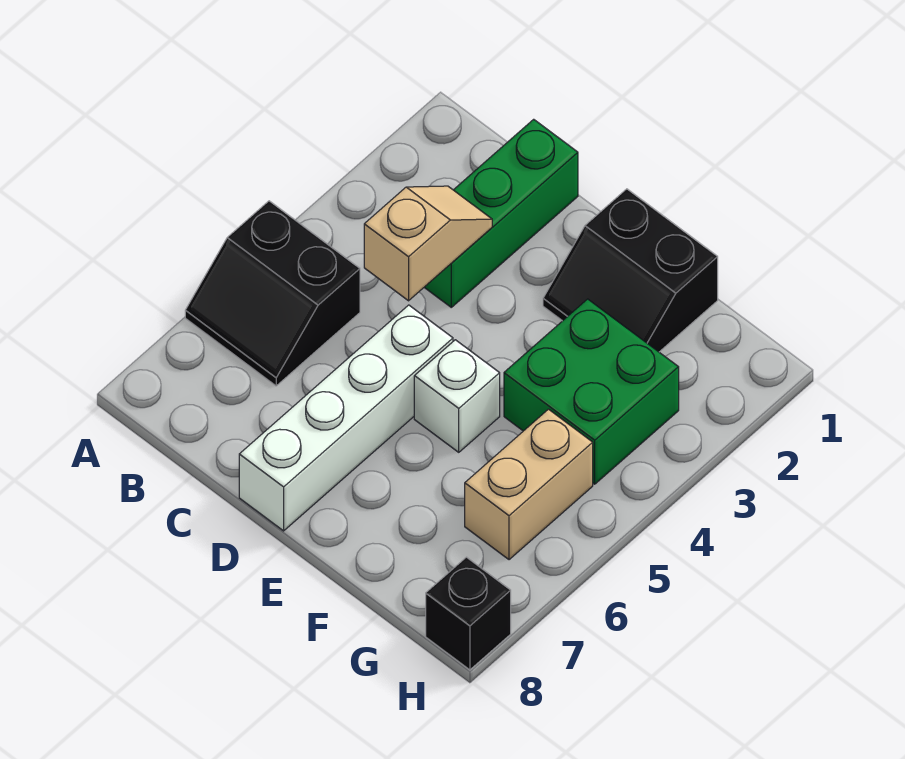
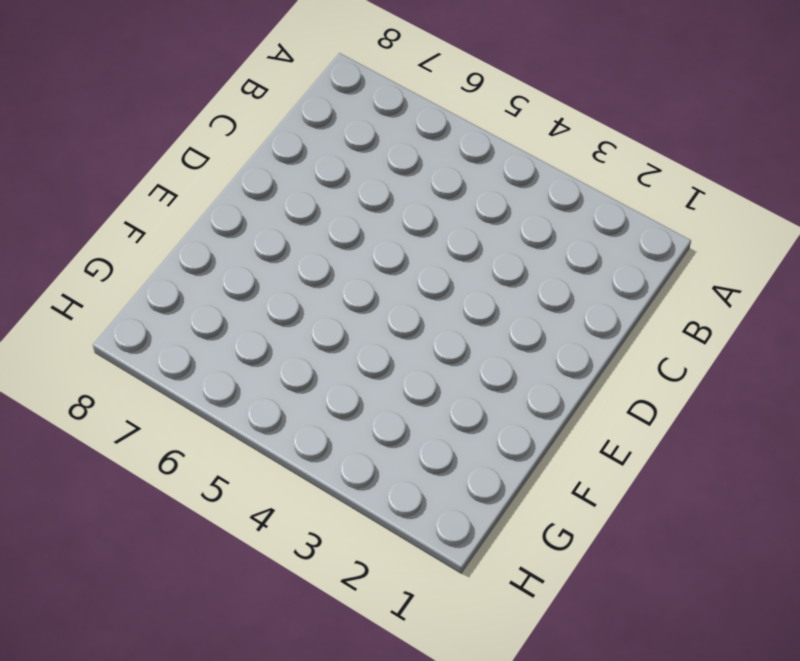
none -> black slope A5:B6 level 1 top 5
none -> green brick C1:C3 level 1

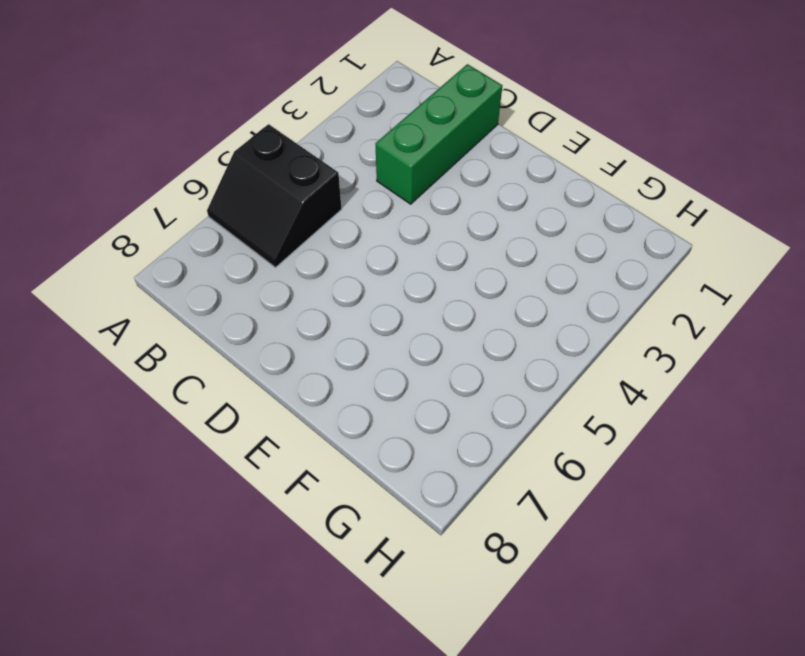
none -> white brick D5:D8 level 1
none -> black slope E1:F2 level 1 top 1

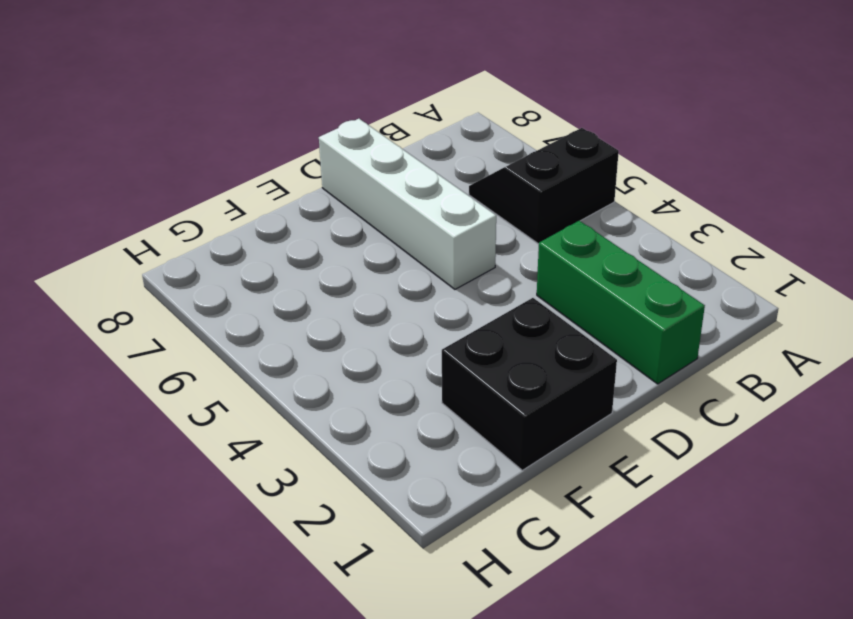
black brick E1:F2 level 1 -> black slope E1:F2 level 1 top 1
none -> white brick E5 level 1
none -> green brick F3:G4 level 1

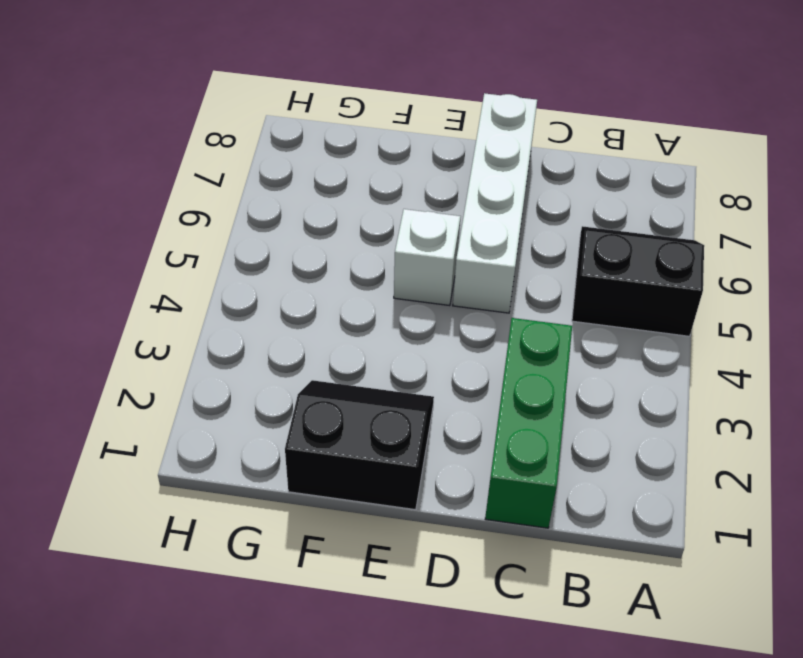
none -> green brick F3:G4 level 1
none -> tan brick G5:G6 level 1

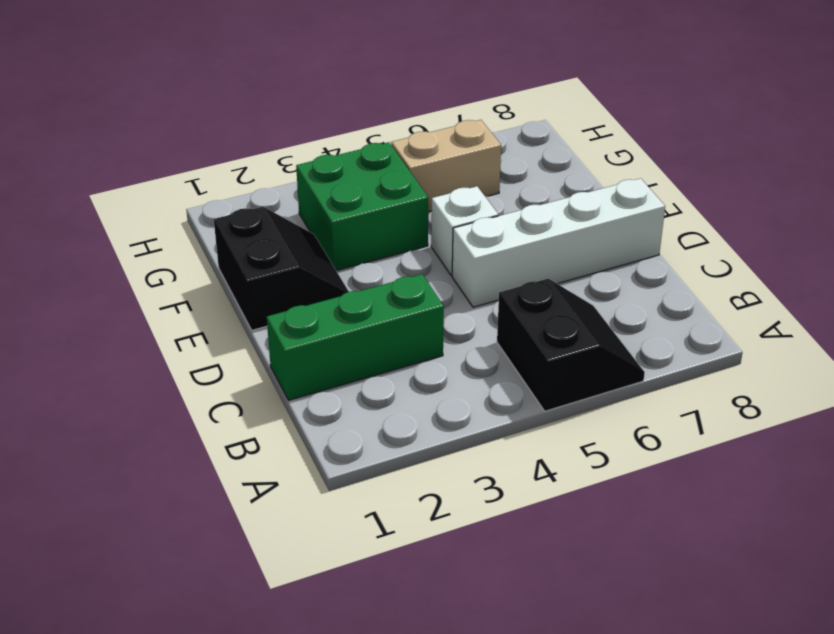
none -> black brick H8 level 1
none -> tan slope C3:C4 level 2 top 4

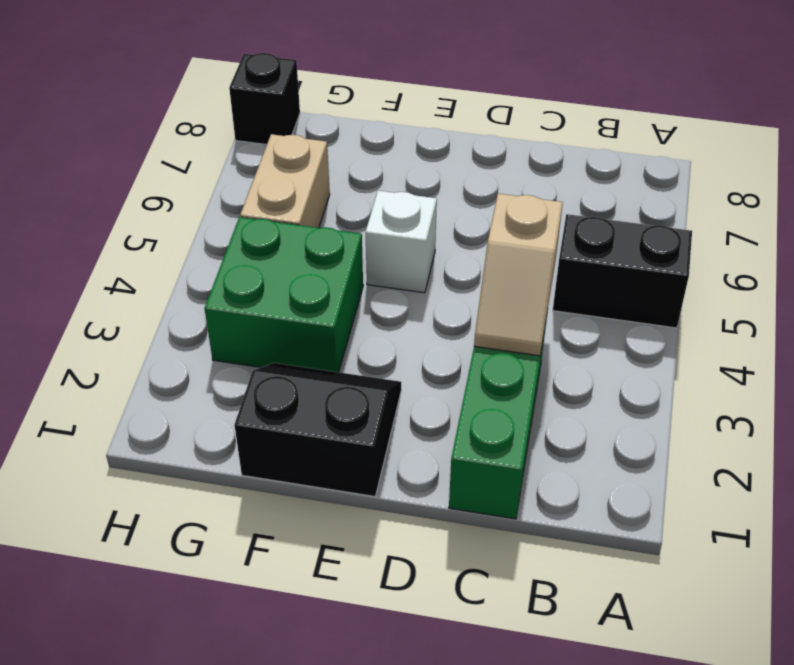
none -> white brick D5:D8 level 1

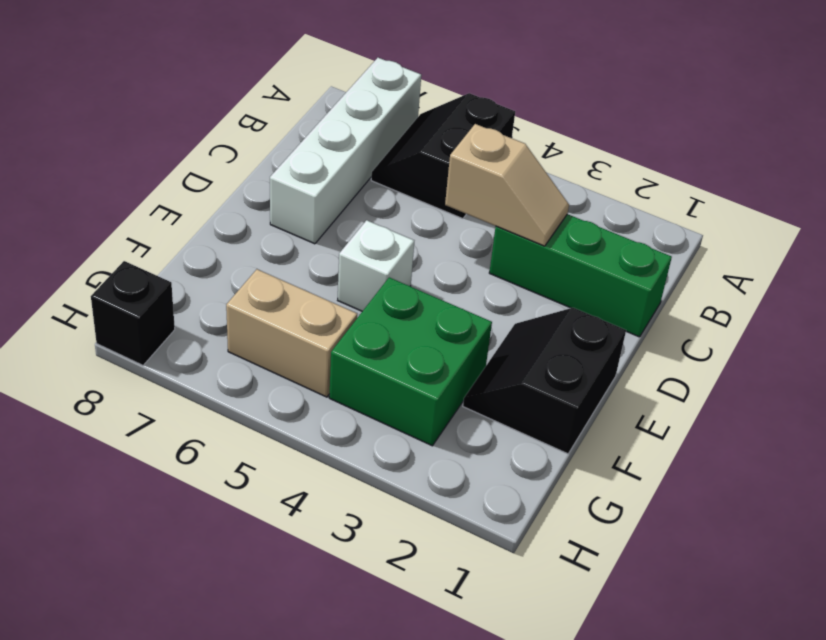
white brick A7:D7 level 1 -> white brick D5:D8 level 1

